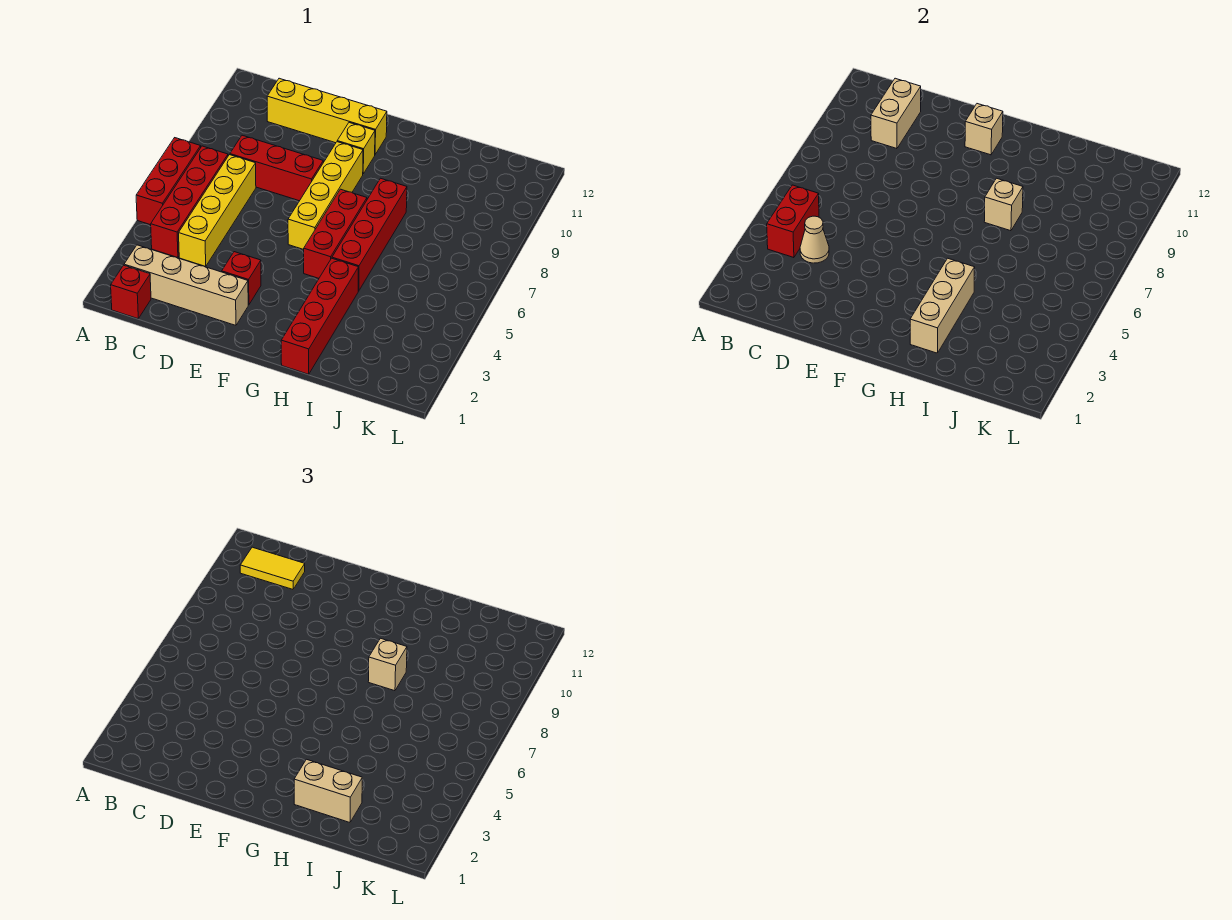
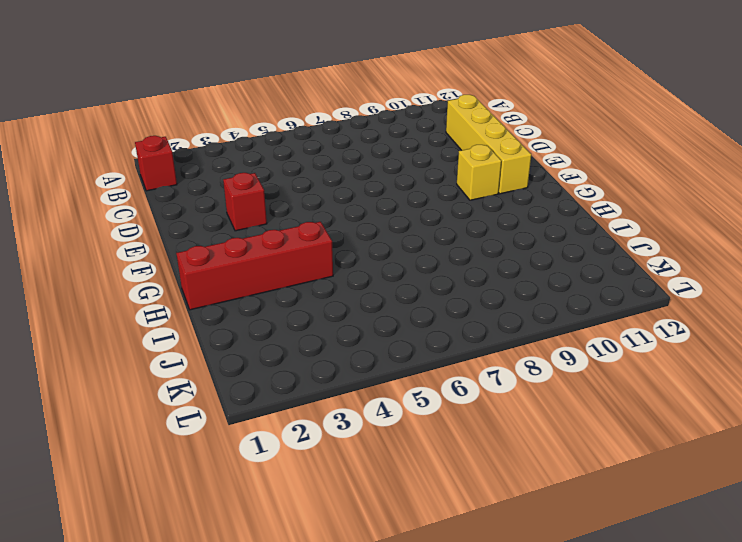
none -> red brick A5:A7 level 1
none -> tan brick B2:E2 level 1
none -> red brick B4:B7 level 1

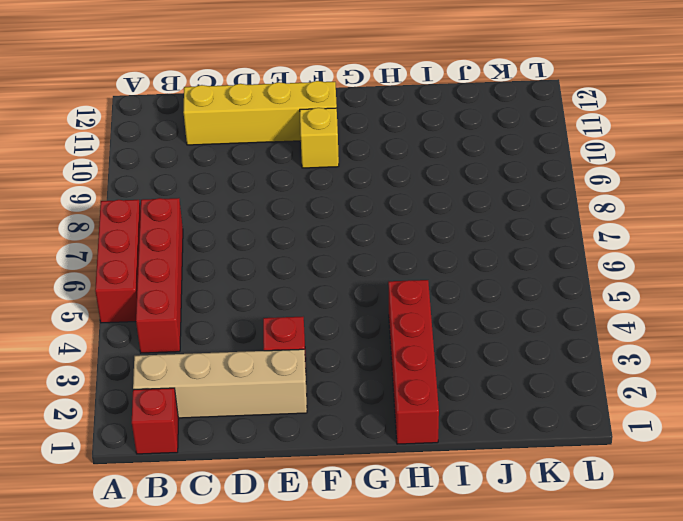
none -> yellow brick C4:C7 level 1
none -> red brick C8:E8 level 1
none -> yellow brick F6:F9 level 1

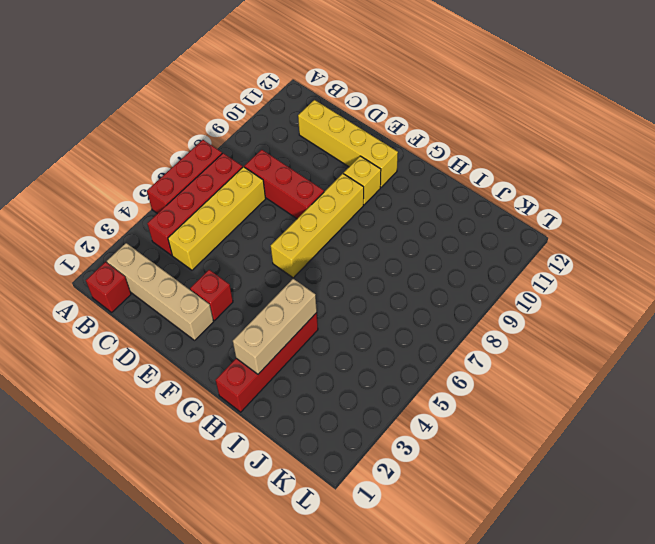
none -> red brick G5:G7 level 1
none -> red brick H5:H8 level 1
none -> red brick B4:B5 level 2

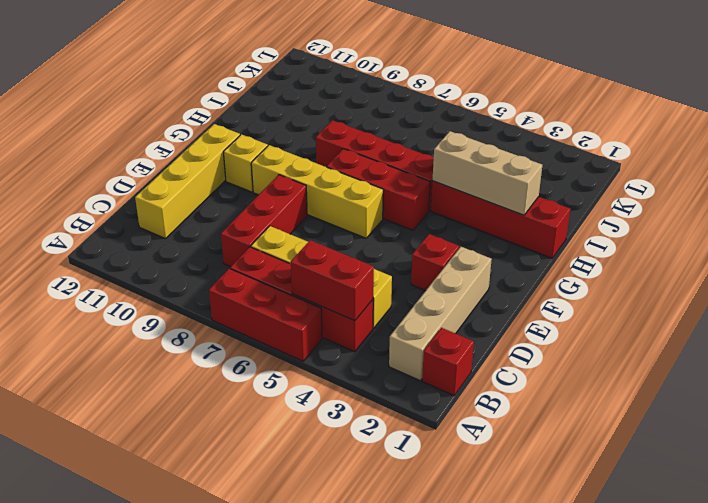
none -> tan cone C4 level 2
none -> tan brick C10:C11 level 2
none -> tan brick F11 level 2

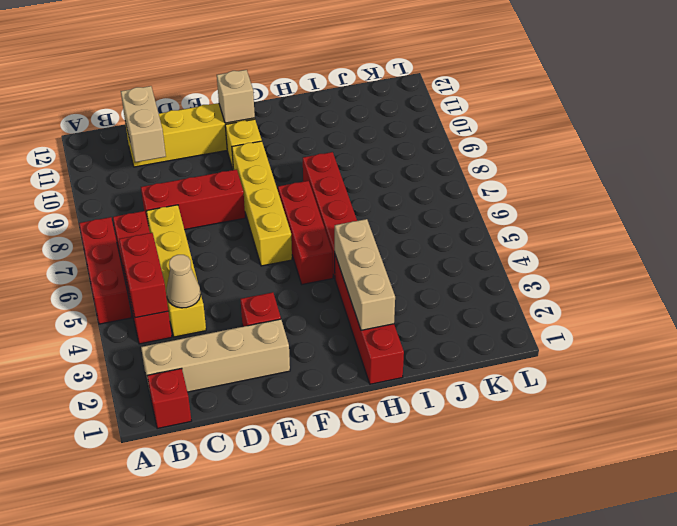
none -> tan brick H8 level 2
none -> yellow tile B11:C11 level 3
none -> tan brick H2:I2 level 3

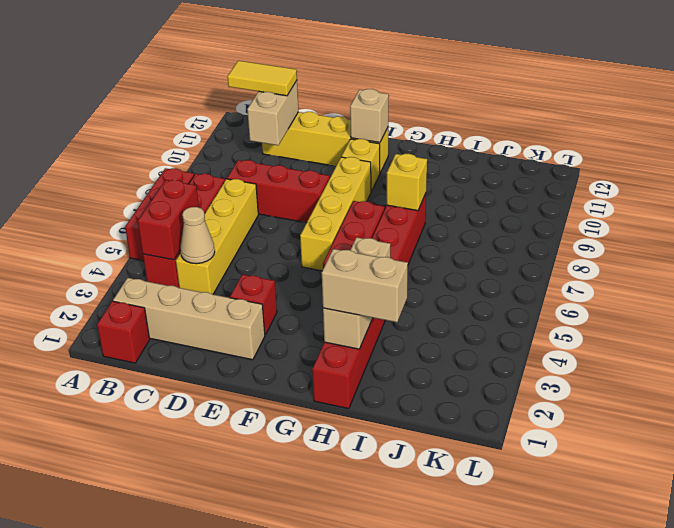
yellow brick H8 level 2 -> tan brick H8 level 2
none -> tan brick H8 level 3

